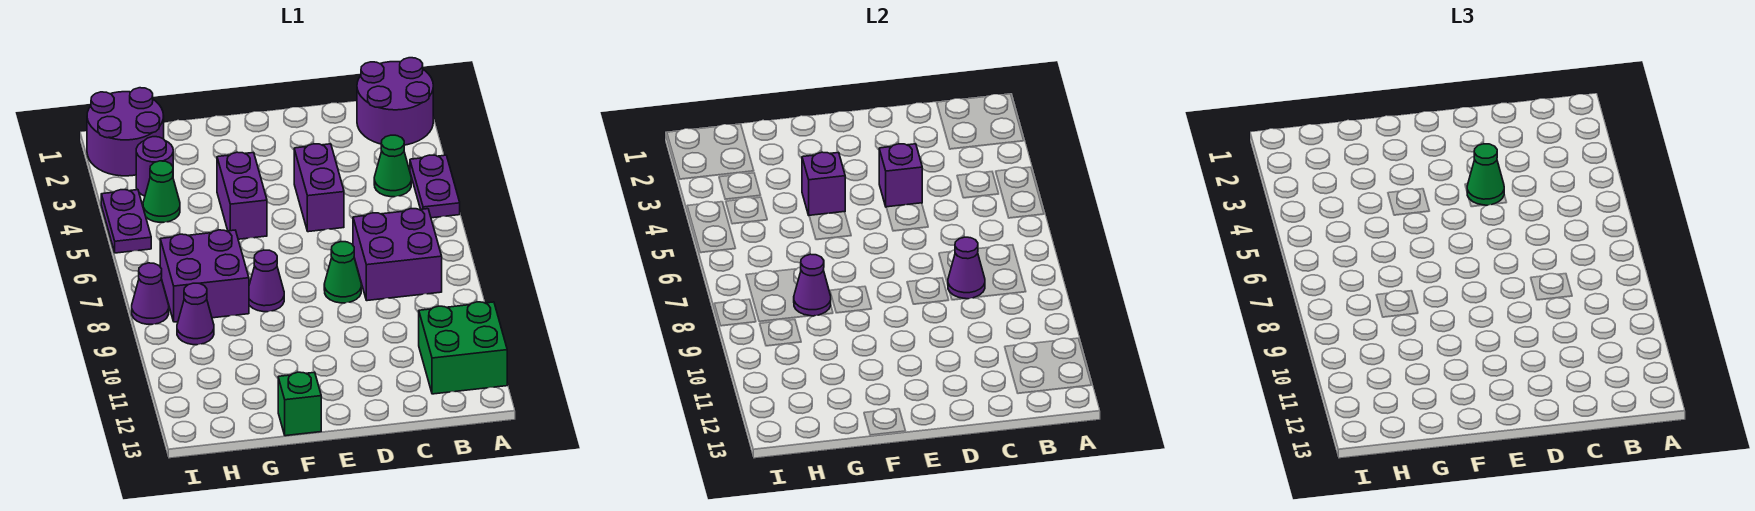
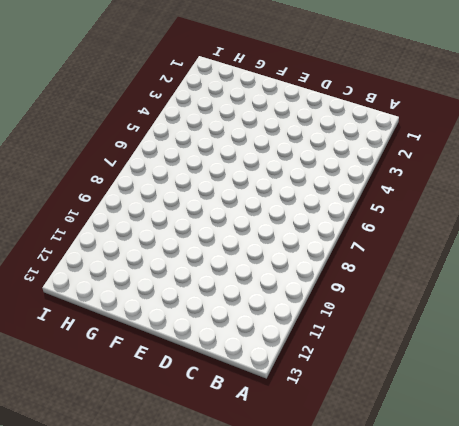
none -> purple round brick A1:B2 level 1
none -> purple plate A4:A5 level 1
none -> green brick A11:B12 level 1

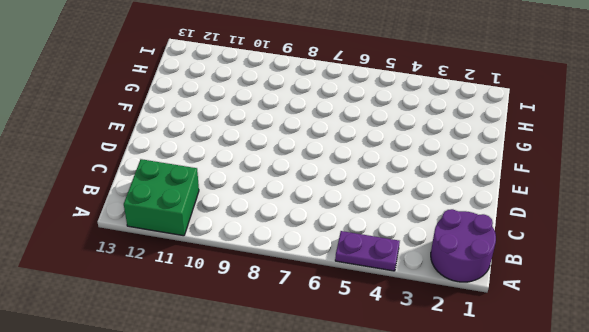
none -> green cone B4 level 1
none -> purple brick B7:C8 level 1
none -> purple brick D4:D5 level 1

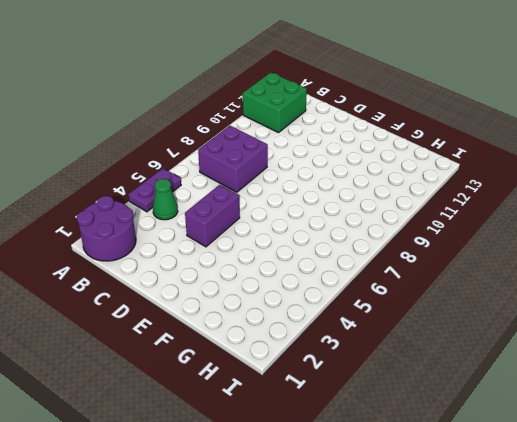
none -> green cone D8 level 1
none -> purple brick F4:F5 level 1
none -> purple cone F8 level 1

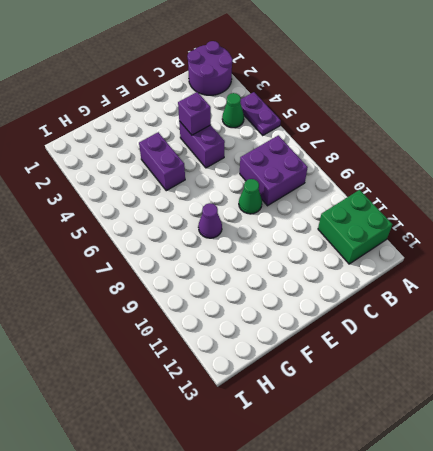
none -> green brick F13 level 1
none -> purple brick G7:H8 level 1
none -> purple round brick H1:I2 level 1

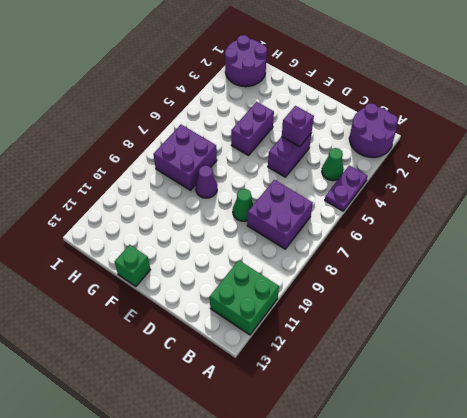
none -> purple round brick H3 level 1
none -> green cone H4 level 1
none -> purple cone H9 level 1

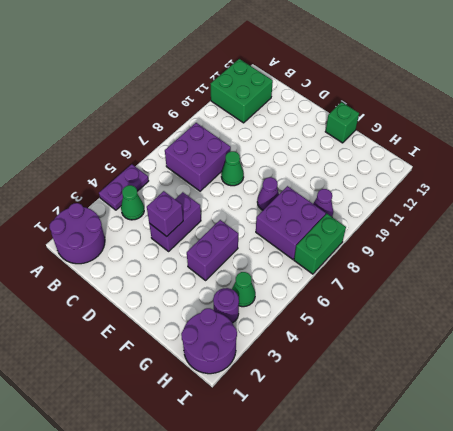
green brick I7:I8 level 1 -> purple cone I8 level 1
none -> purple plate I4:I5 level 1
none -> purple cone C8 level 2
none -> purple brick F4 level 2

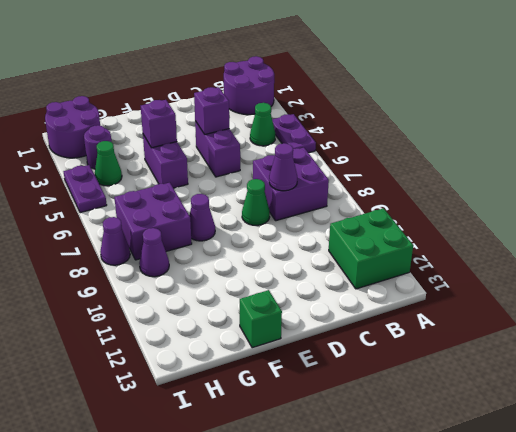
none -> purple cone G8 level 2
none -> green cone D4 level 3

